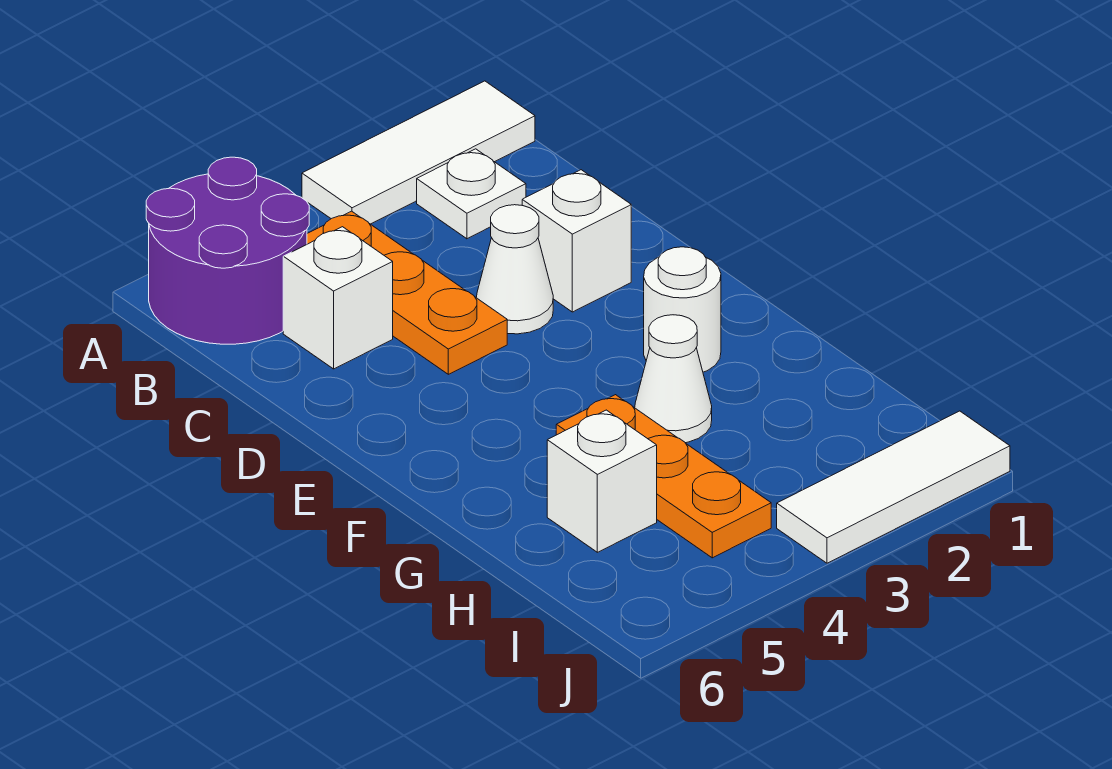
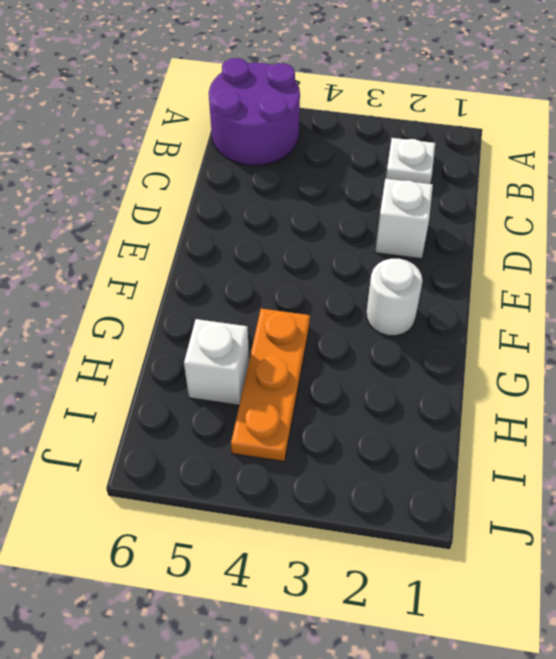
none -> white tile A1:A3 level 1
none -> orange plate B4:D4 level 1
none -> white brick C5 level 1

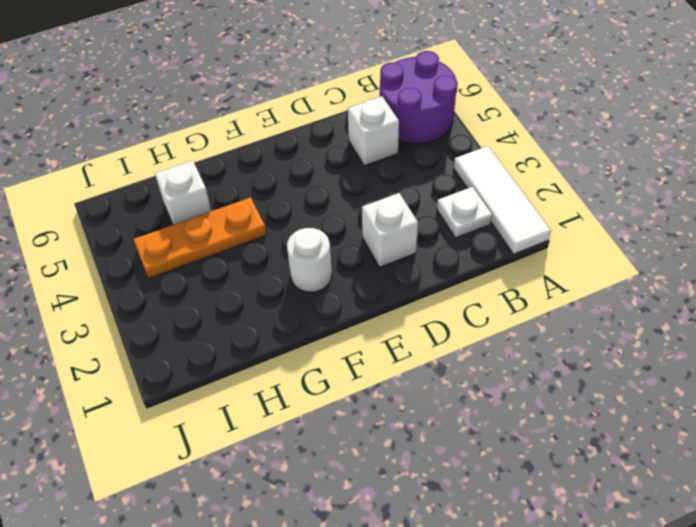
none -> orange plate B4:D4 level 1
none -> white cone D3 level 1
none -> white cone G3 level 1

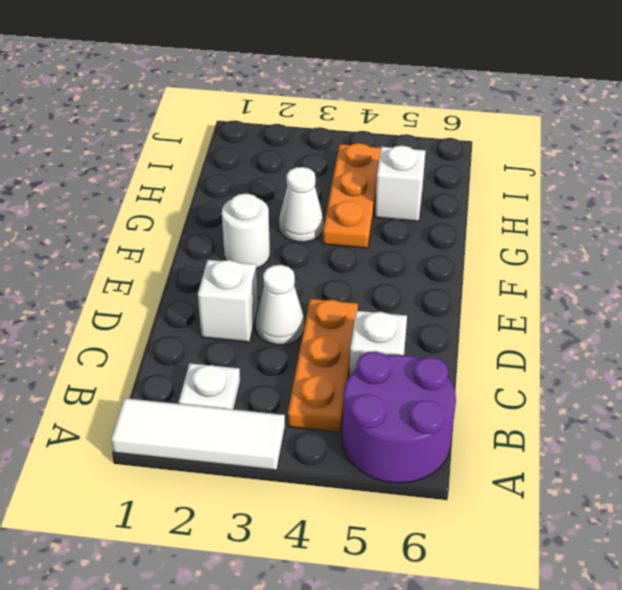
none -> white tile J1:J3 level 1

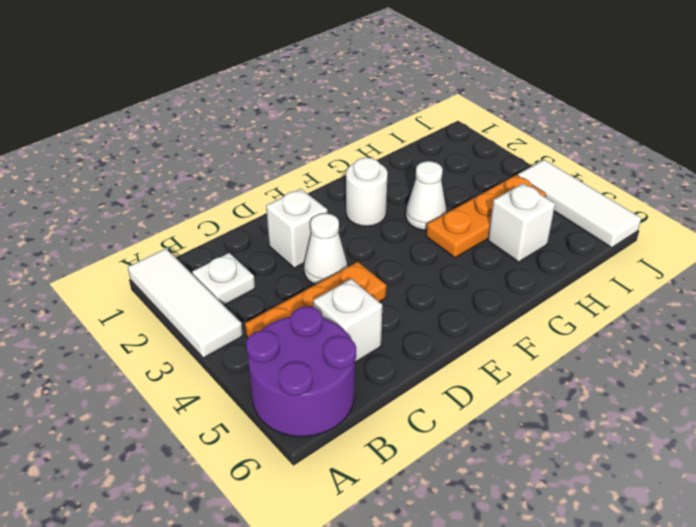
white tile J4:J6 level 1 -> white tile J1:J3 level 1

